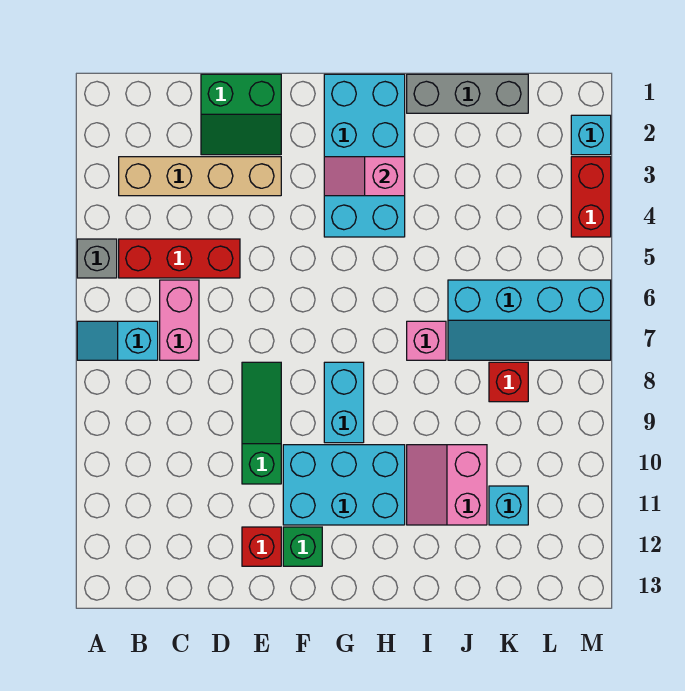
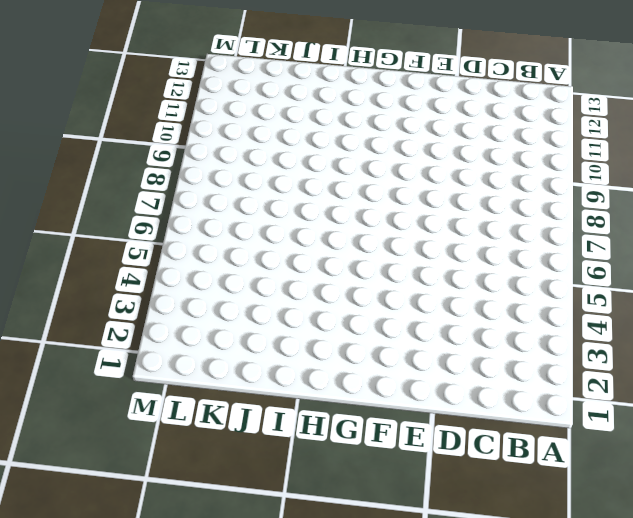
none -> grey brick A5 level 1
none -> cyan slope A7:B7 level 1 top B
none -> tan brick B3:E3 level 1

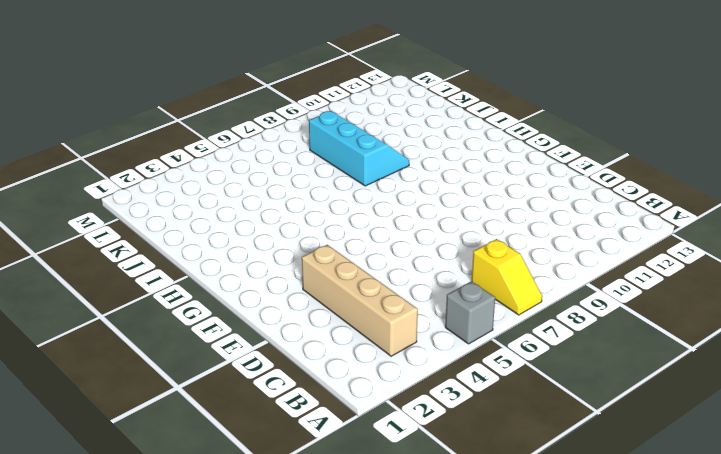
yellow slope A7:B7 level 1 top B -> cyan slope A7:B7 level 1 top B
cyan slope I8:K9 level 1 top 8 -> red brick K8 level 1
none -> red brick B5:D5 level 1
none -> pink brick C6:C7 level 1
none -> green slope D1:E2 level 1 top 1

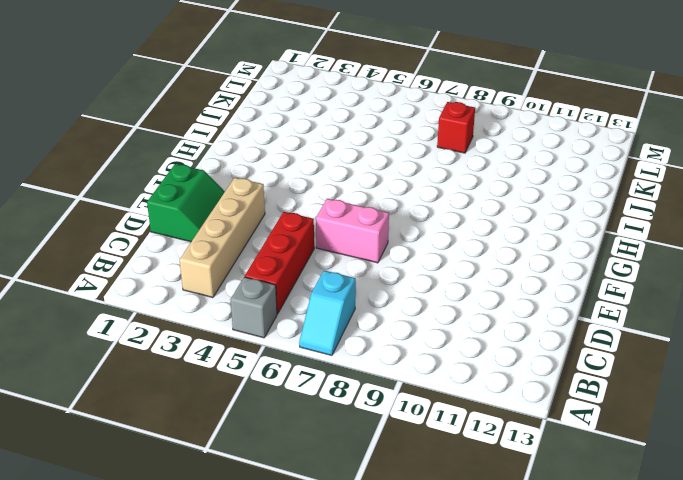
pink brick E6:E7 level 1 -> pink brick C6:C7 level 1
none -> green slope E8:E10 level 1 top 10
none -> red brick E12 level 1
none -> cyan brick F10:H11 level 1

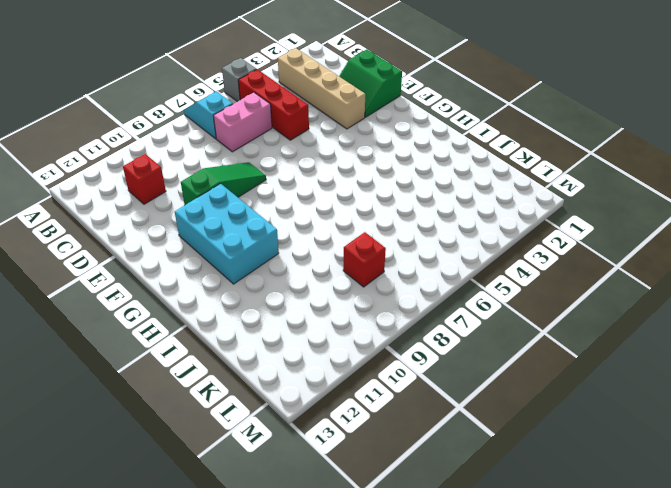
red brick C11 level 1 -> red brick E12 level 1
none -> green brick F12 level 1
none -> cyan brick G1:H4 level 1
none -> cyan brick G8:G9 level 1

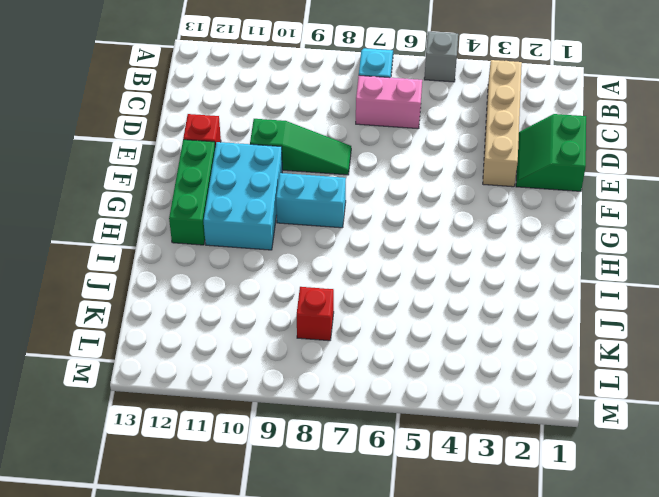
green brick F12:H12 level 1 -> green brick F12 level 1
none -> red brick B5:D5 level 1
none -> cyan brick G1:H4 level 1
none -> grey brick I1:K1 level 1

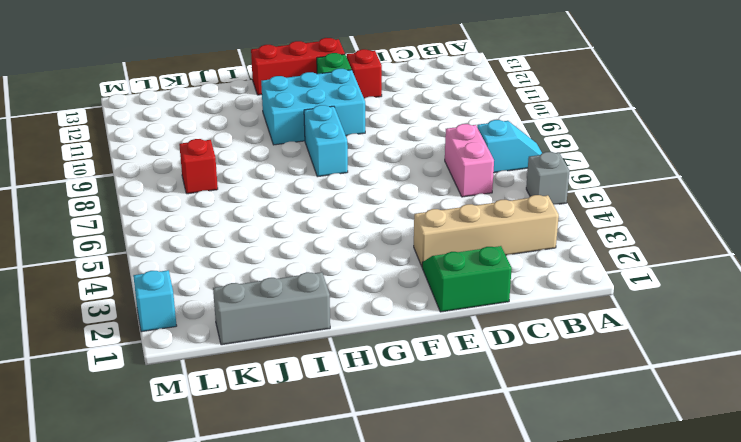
red brick F13:H13 level 1 -> red brick B5:D5 level 1
none -> green slope E8:E10 level 1 top 10
none -> cyan brick G1:H4 level 1
none -> pink brick I7 level 1

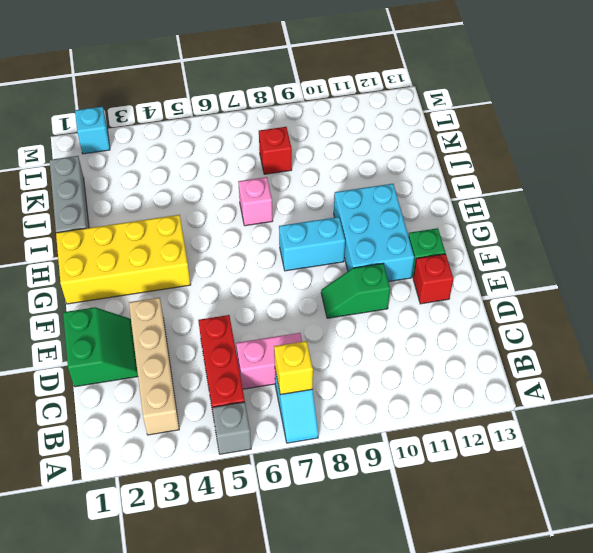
yellow brick B7 level 2 -> none
green slope E9:E10 level 1 top 10 -> green slope E8:E10 level 1 top 10
yellow brick G1:H4 level 1 -> cyan brick G1:H4 level 1
none -> pink slope I10:J11 level 1 top J
none -> cyan slope J6:M7 level 1 top 6
none -> cyan brick K11 level 1

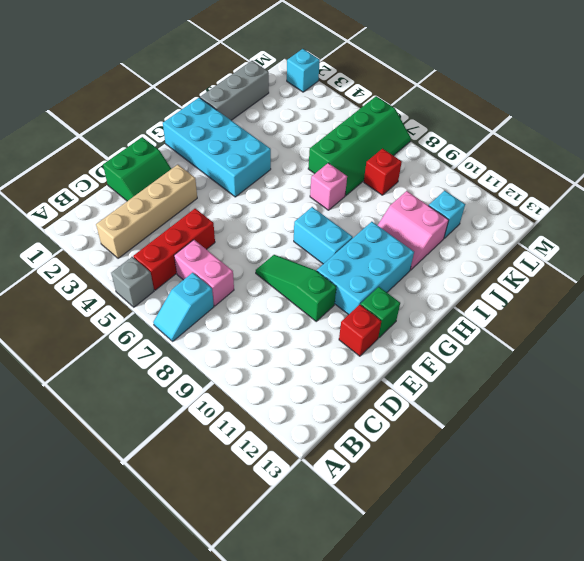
green slope J6:M7 level 1 top 6 -> cyan slope J6:M7 level 1 top 6
none -> red brick M3:M4 level 1
none -> pink slope G3:H3 level 2 top H

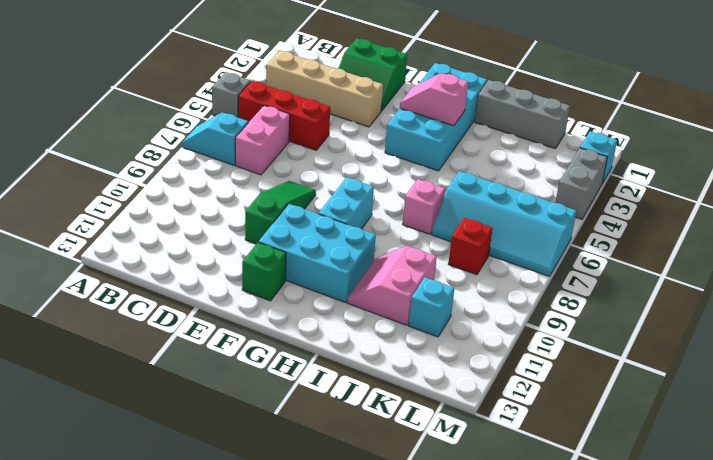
grey brick M3:M4 level 1 -> red brick M3:M4 level 1
none -> red brick E12 level 1

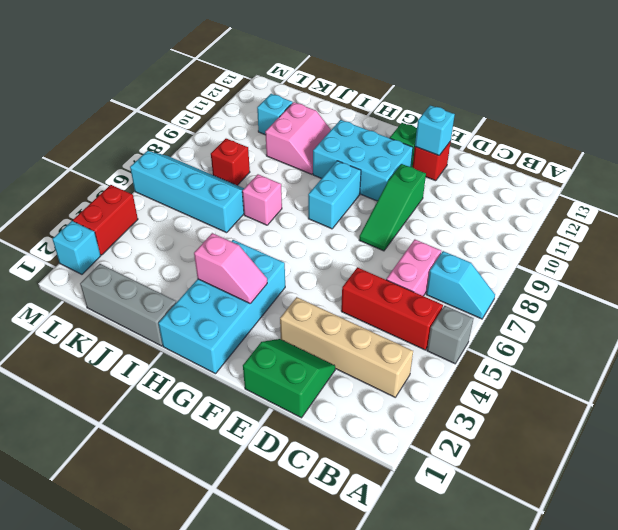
cyan brick E12 level 2 -> none

